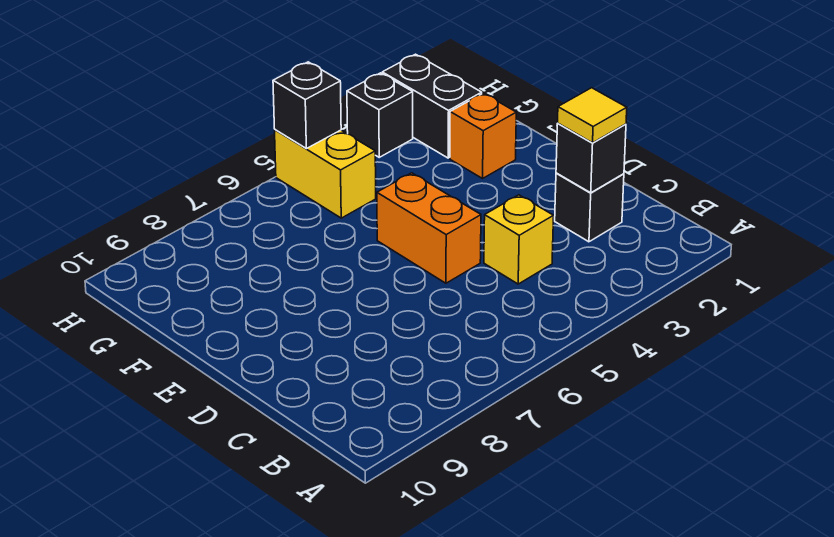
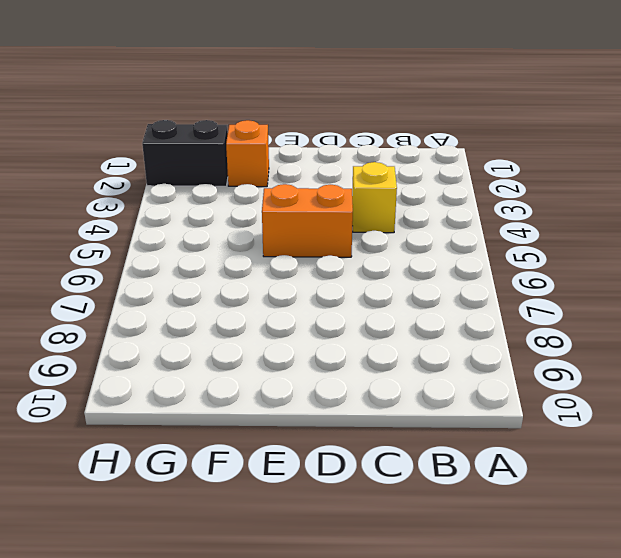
none -> black brick C2 level 1
none -> yellow brick G5:H5 level 1

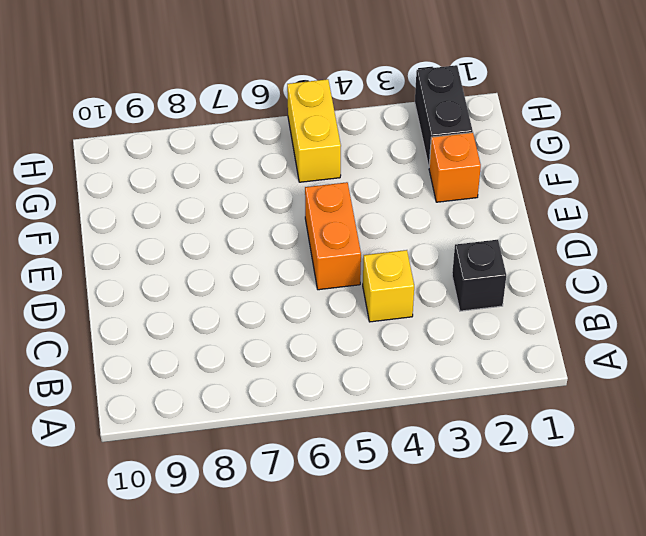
none -> black brick H3 level 1
none -> black brick C2 level 2

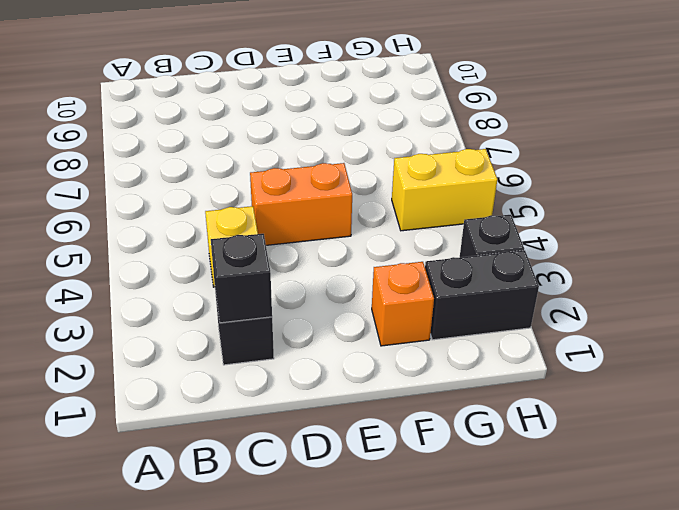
none -> black brick H5 level 2
none -> yellow tile C2 level 3

